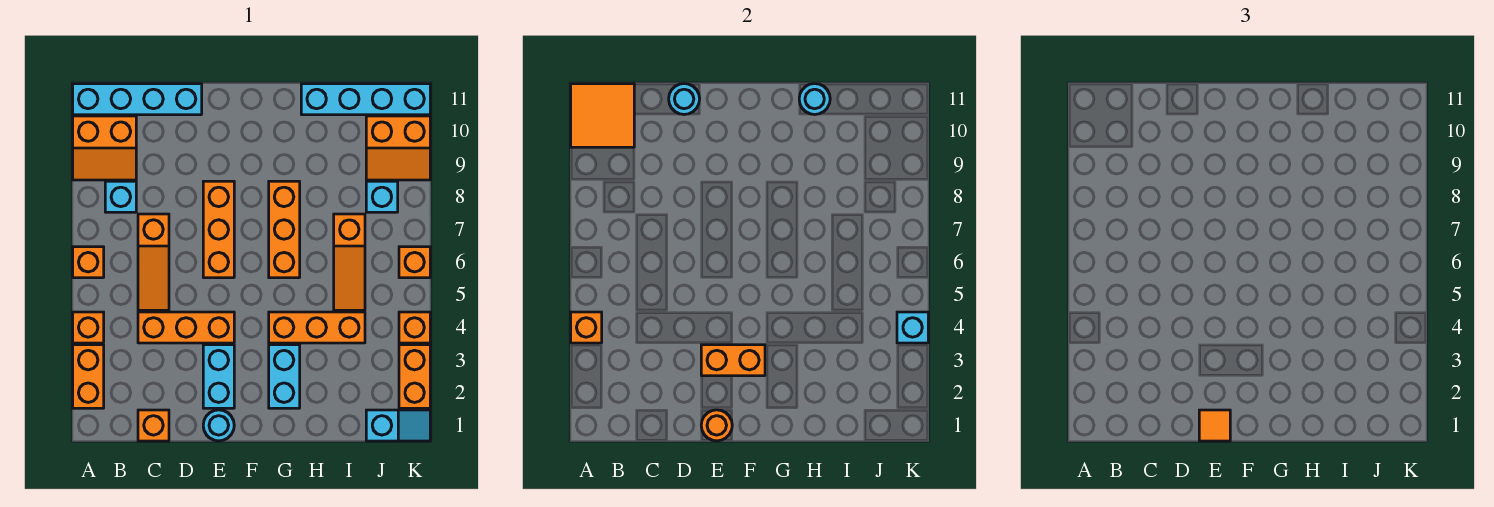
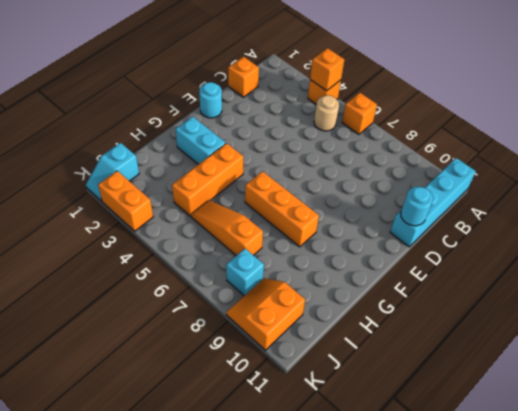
tan round brick B5 level 1 -> none
none -> orange brick A2:A3 level 1
none -> orange slope A9:B10 level 1 top 10
none -> cyan brick B8 level 1
none -> orange brick C4:E4 level 1

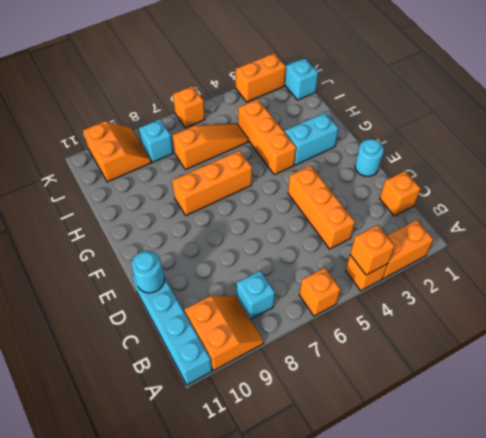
none -> orange slope C5:C7 level 1 top 7
none -> cyan brick E2:E3 level 1
none -> orange brick E6:E8 level 1
none -> cyan brick H11:K11 level 1

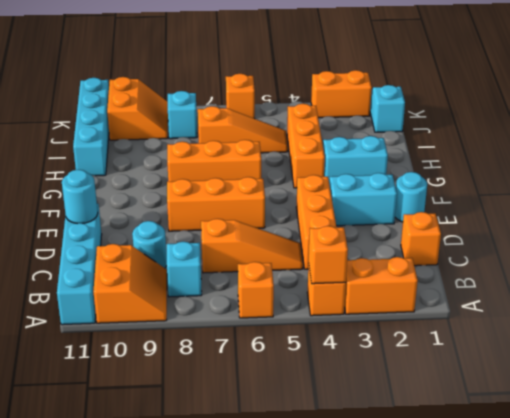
cyan round brick C9 level 1 -> cyan round brick H11 level 2
none -> orange brick K4 level 1
none -> orange tile A10:B11 level 2
none -> orange round brick E1 level 2
none -> orange brick E3:F3 level 2

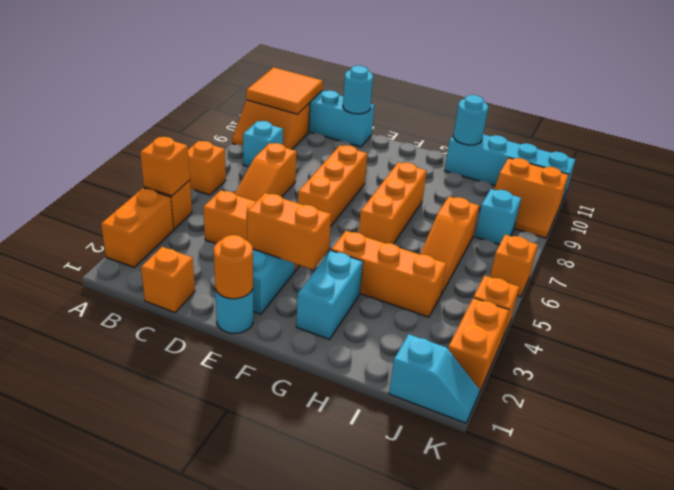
none -> cyan brick K4 level 2
none -> orange tile E1 level 3

